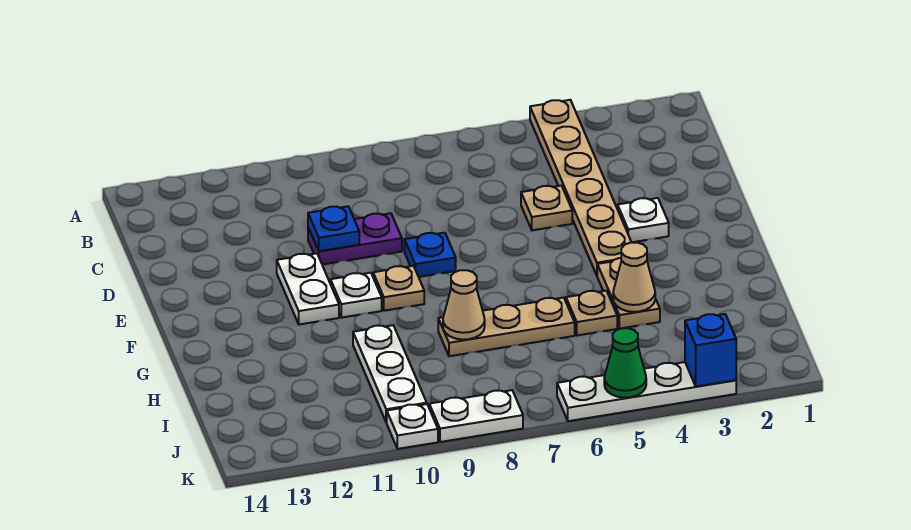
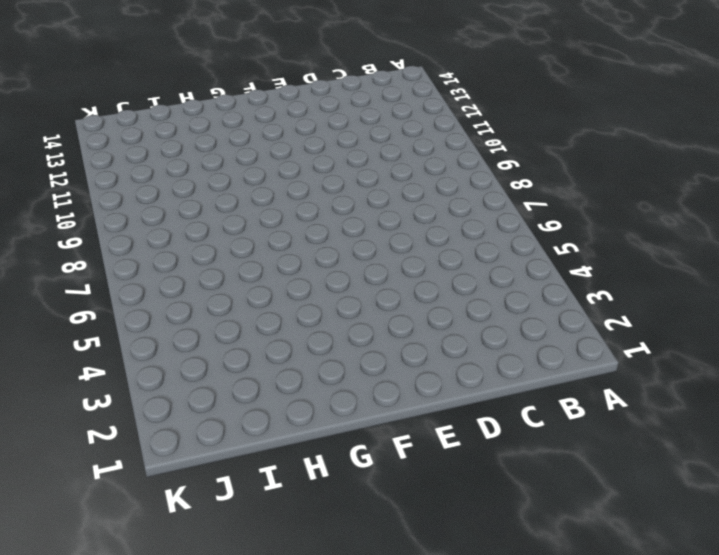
none -> tan plate A4:F4 level 1
none -> tan plate D5 level 1
none -> purple plate D9:D10 level 1

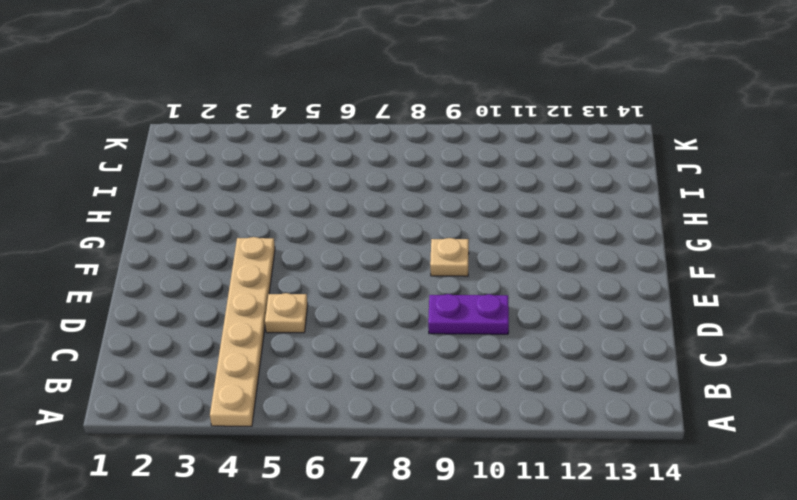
none -> white plate E3 level 1
none -> blue plate E8 level 1
none -> white plate E11:F11 level 1

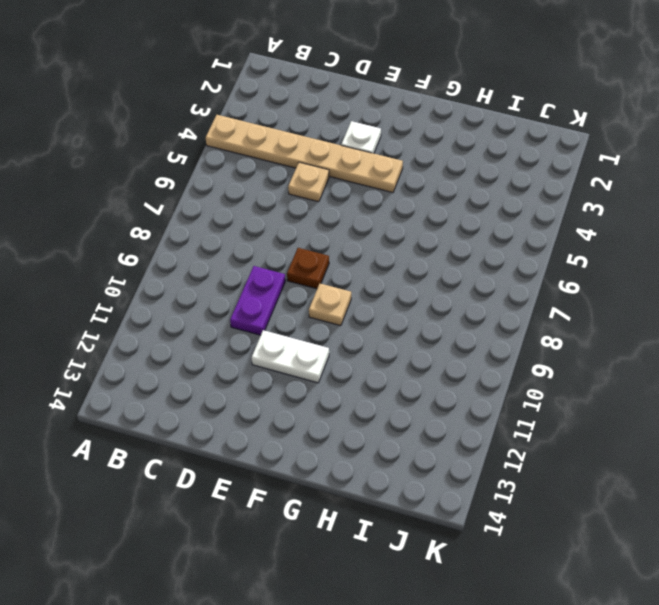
brown plate E8 level 1 -> blue plate E8 level 1
none -> white plate F10 level 1
none -> tan plate G4:H4 level 1
none -> tan plate H5 level 1

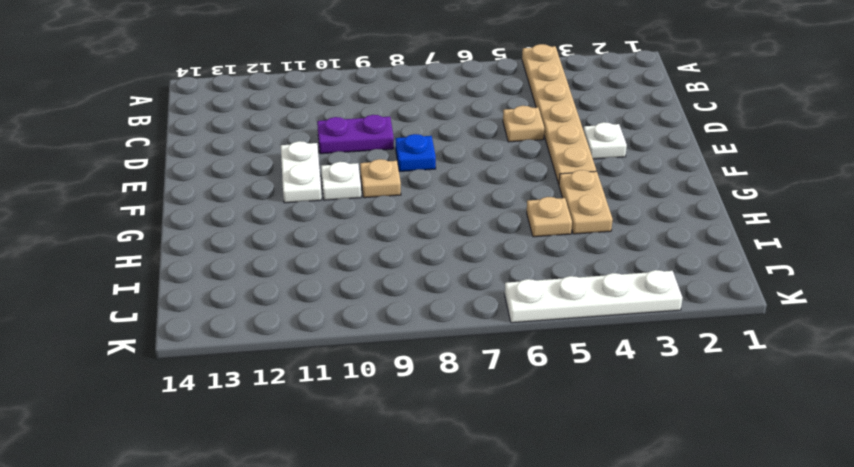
none -> tan plate H6:H8 level 1
none -> white plate H10:J10 level 1
none -> white plate K8:K9 level 1

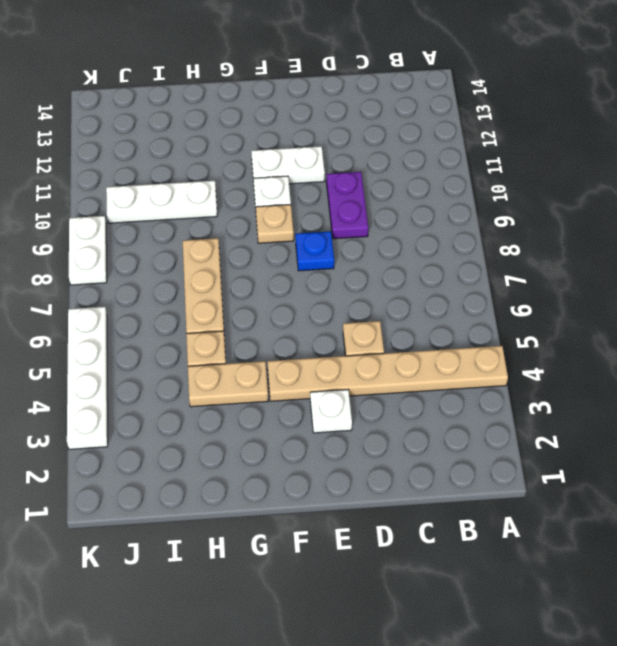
none -> white plate K10 level 1
none -> blue plate D10 level 2
none -> tan cone H4 level 2

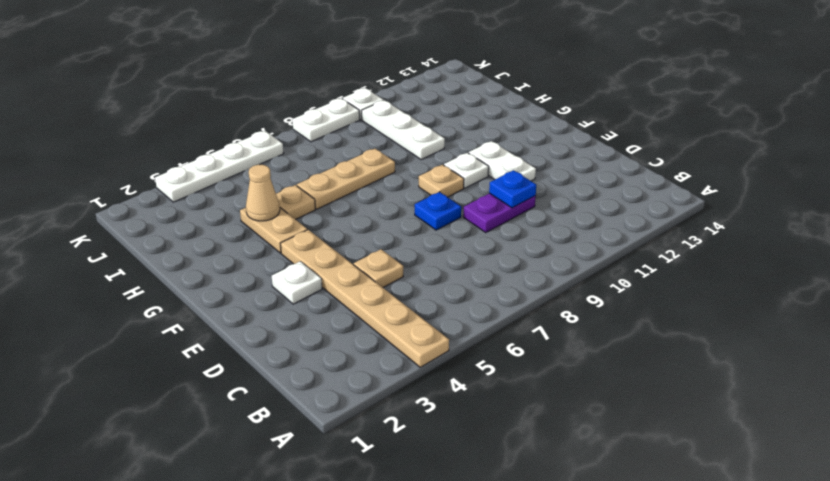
none -> tan cone H8 level 2
none -> blue brick K3 level 2
none -> green cone K5 level 2

